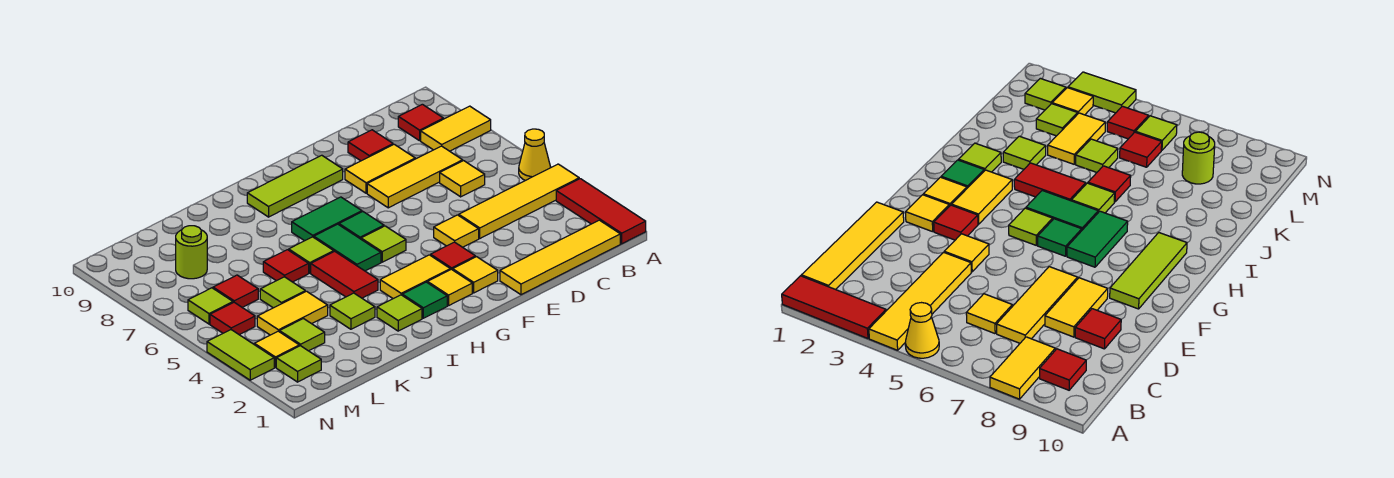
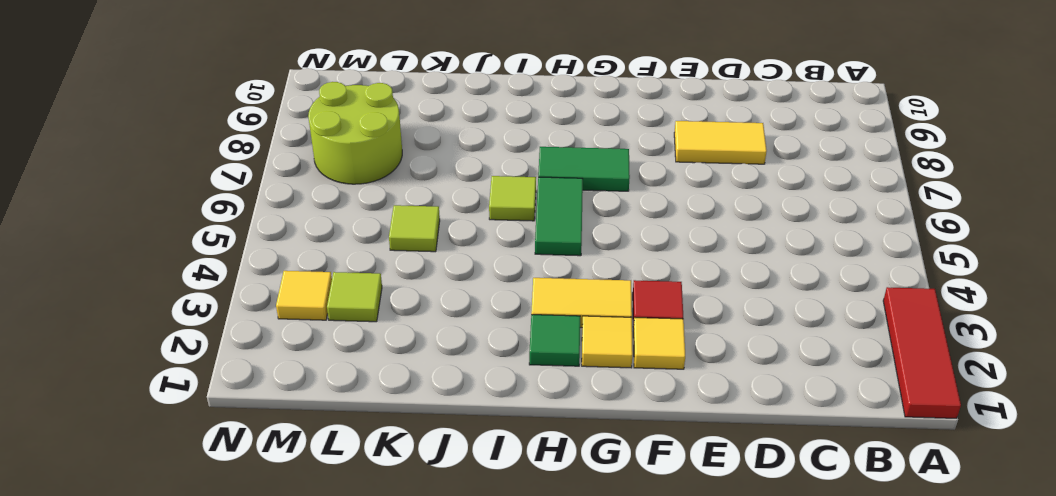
lime round brick L7:M8 level 1 -> lime round brick L8 level 1
none -> yellow tile A4:D4 level 1
none -> yellow cone A5 level 1
none -> yellow tile A8:B8 level 1
none -> yellow tile B1:E1 level 1

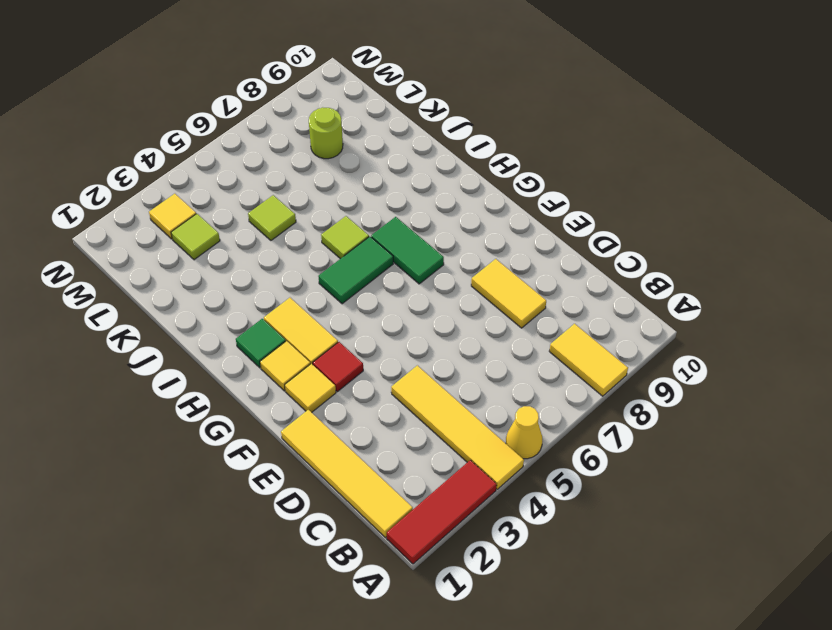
none -> red tile B9 level 1
none -> yellow tile C6 level 1
none -> yellow tile C7:E7 level 1
none -> red tile D9 level 1

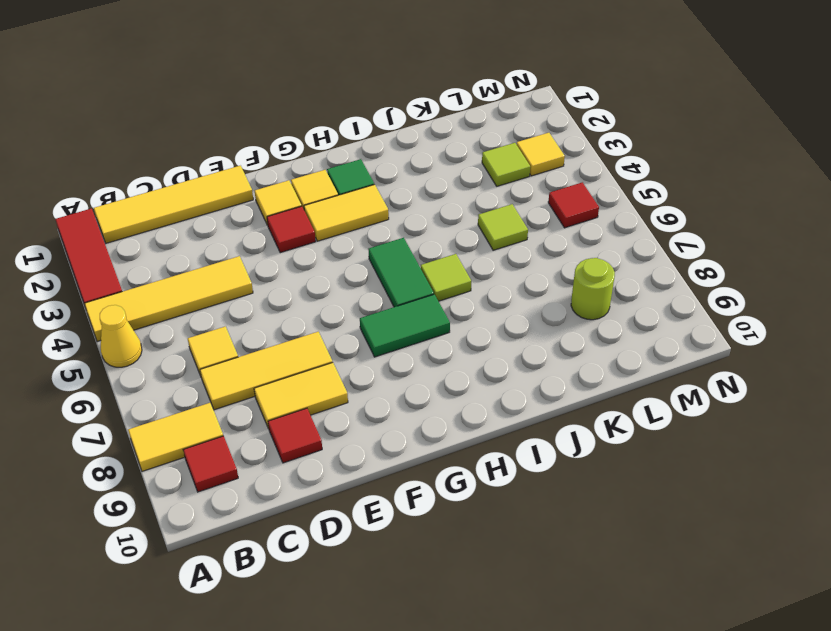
none -> yellow tile E4 level 1
none -> lime tile F9:H9 level 1
none -> lime tile G5 level 1
none -> green tile G6 level 1

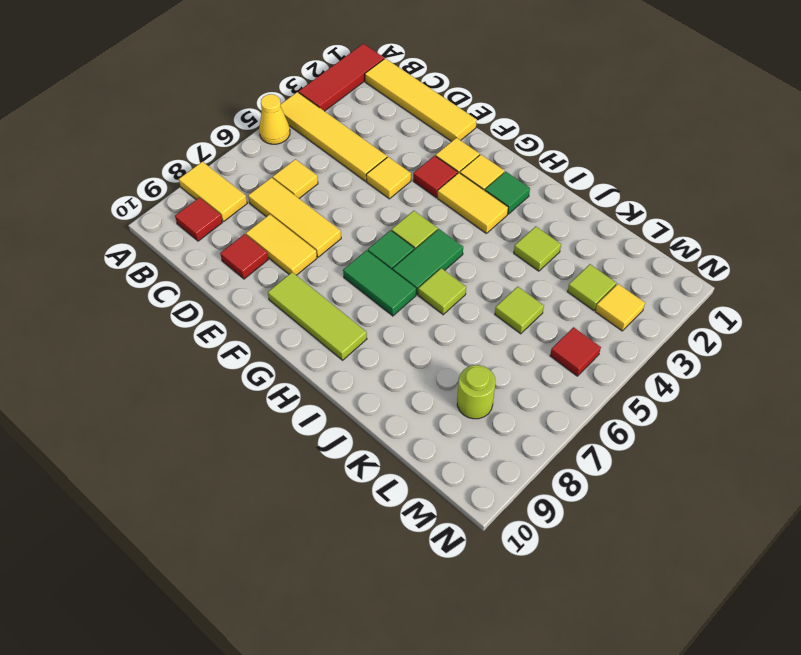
none -> lime tile I2 level 1
none -> red tile I4:I5 level 1
none -> red tile J6 level 1
none -> yellow tile K4:L4 level 1

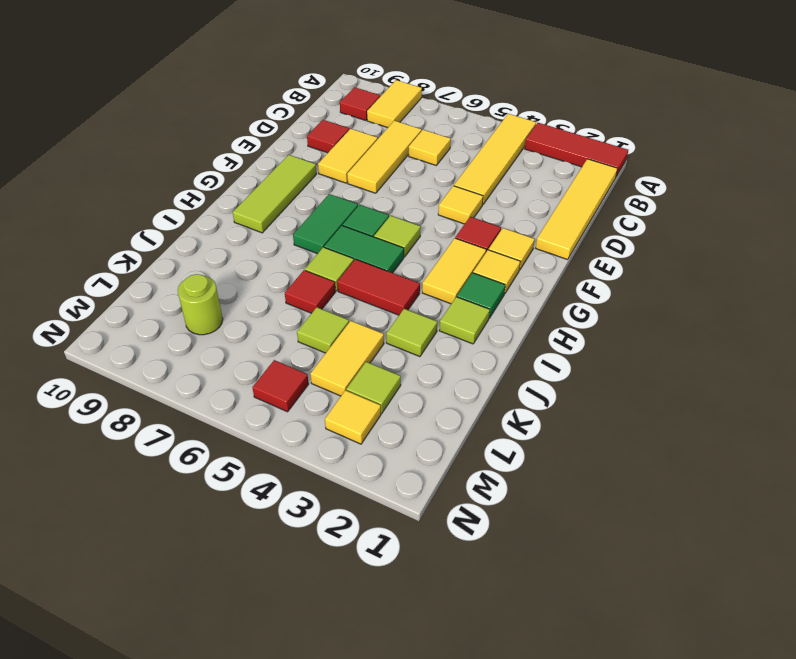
none -> yellow cone A5 level 1
none -> red tile L6 level 1
none -> lime tile M2 level 1
none -> lime tile M6 level 1

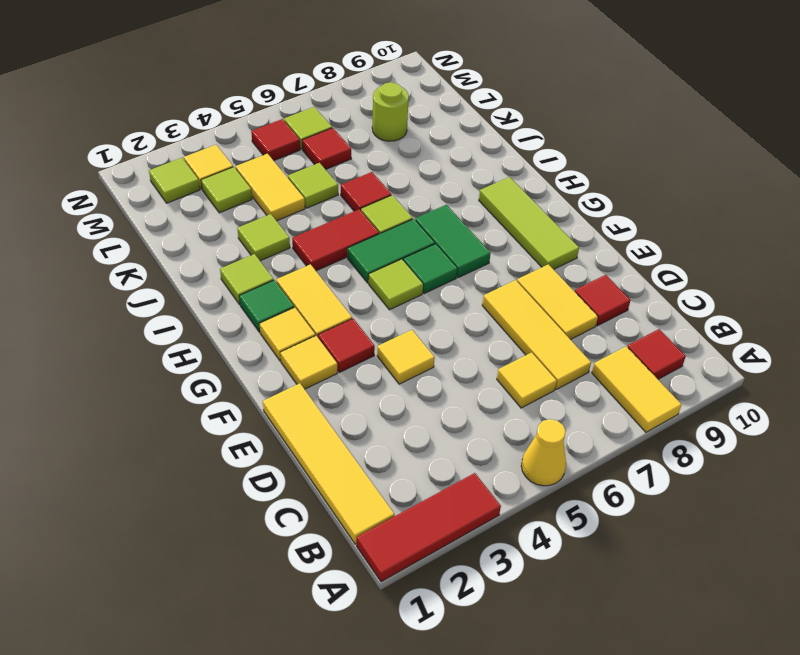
none -> yellow tile A4:D4 level 1
none -> lime tile N3:N4 level 1

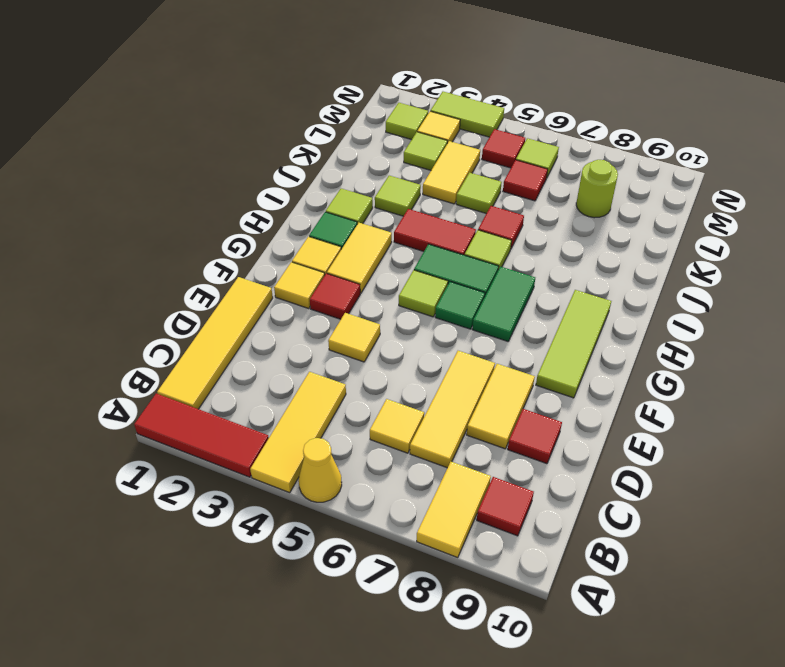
yellow tile A4:C4 level 1 -> yellow tile A4:D4 level 1

